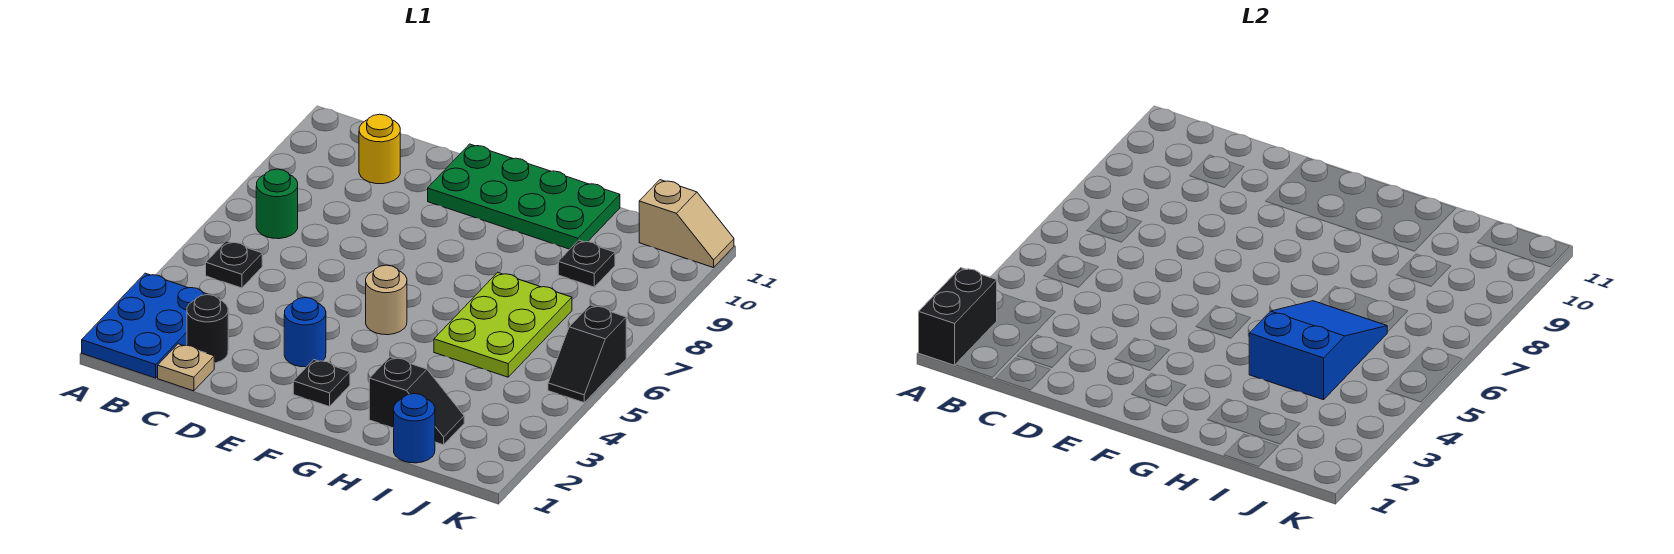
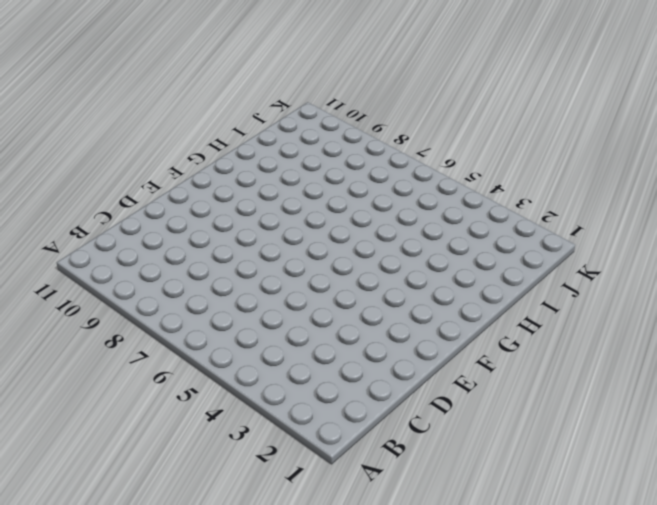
none -> blue plate A1:B3 level 1
none -> black plate B5 level 1
none -> green round brick B7 level 1

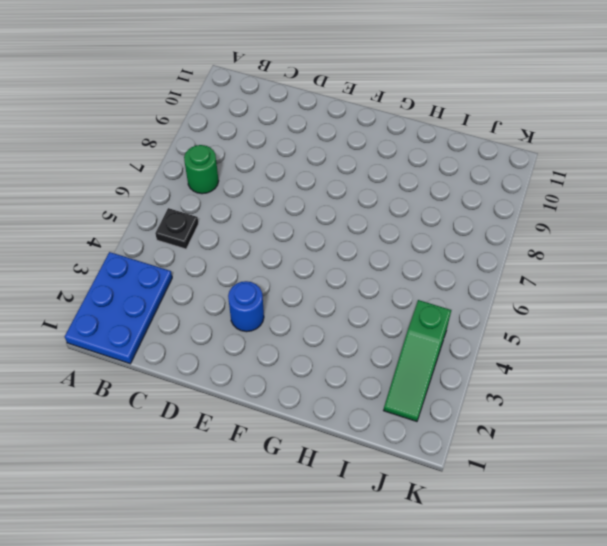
green slope J2:J4 level 1 top 4 -> none
none -> tan plate C1 level 1
none -> black round brick C2 level 1
none -> yellow round brick C10 level 1

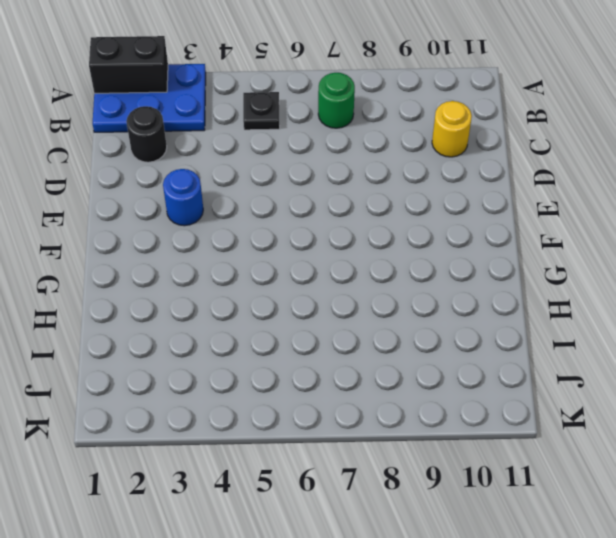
none -> tan plate C1 level 1
none -> green plate E10:H11 level 1
none -> black plate F2 level 1

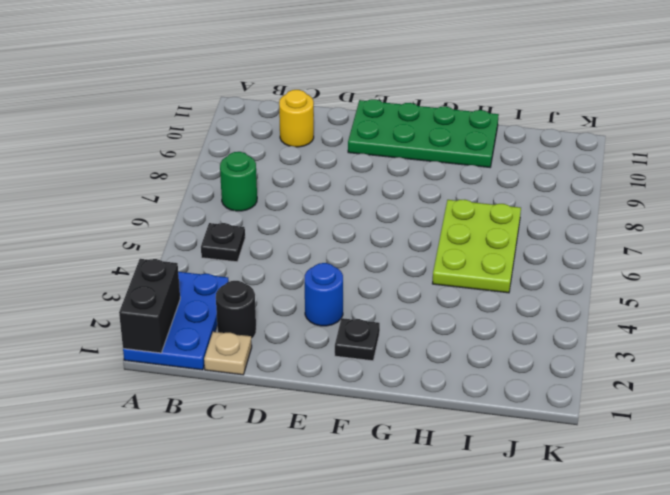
none -> tan round brick F5 level 1
none -> black slope H2:I2 level 1 top H
none -> blue round brick I1 level 1

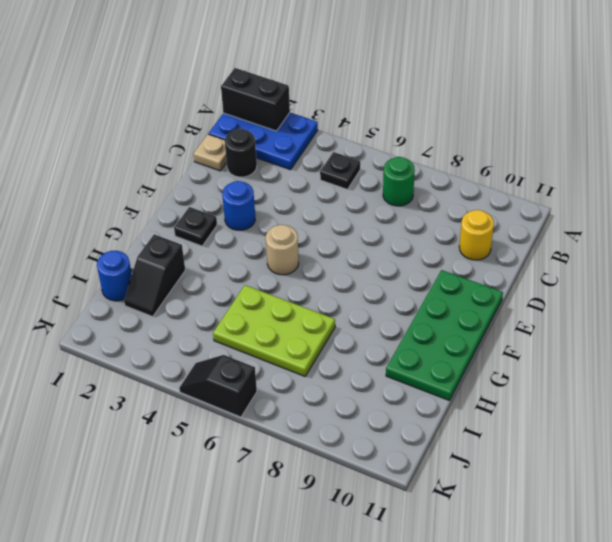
none -> black plate I9 level 1
none -> tan slope J11:K11 level 1 top J
none -> blue slope H4:I6 level 2 top 4

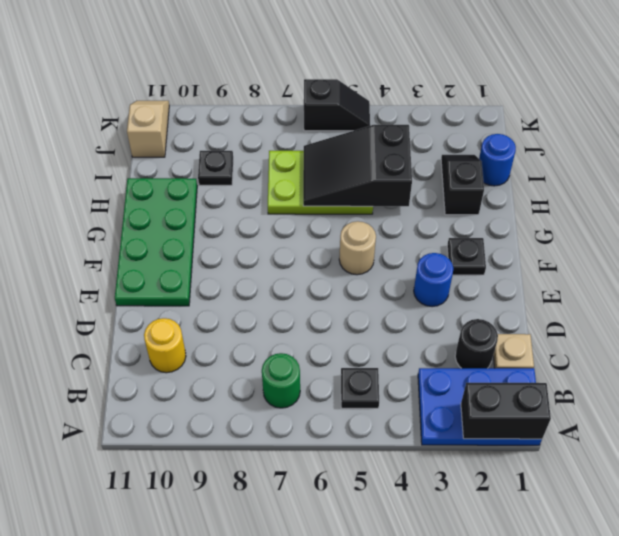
black slope H4:I6 level 2 top 4 -> blue slope H4:I6 level 2 top 4

